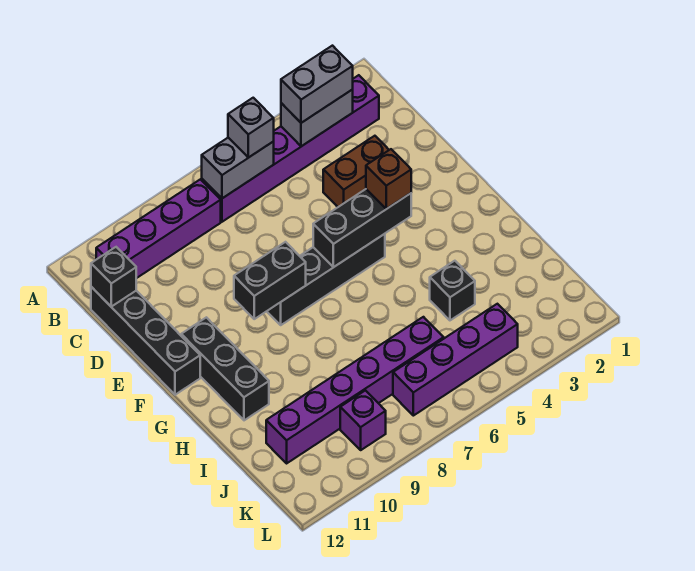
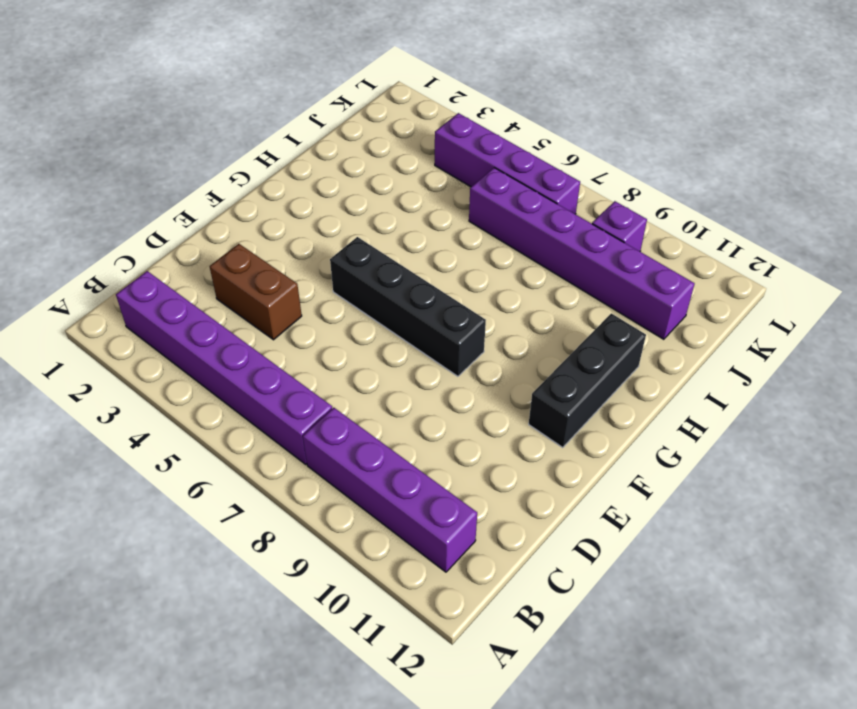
none -> black brick C12:F12 level 1
none -> black brick I4 level 1
none -> grey brick B3:B4 level 2

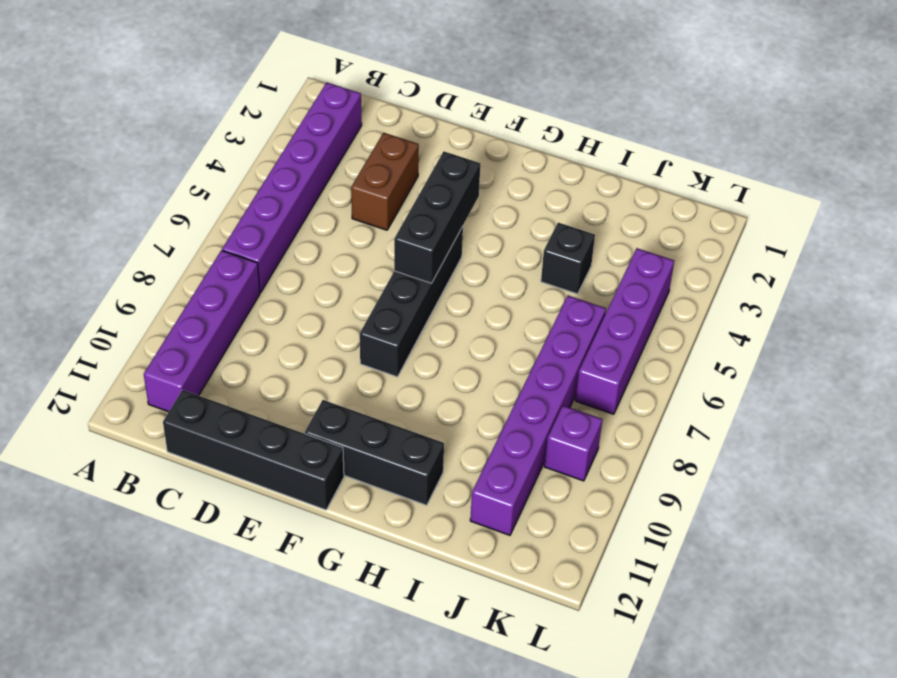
none -> grey brick B3:B4 level 2
none -> grey brick B6:B7 level 2
none -> black brick C12 level 2

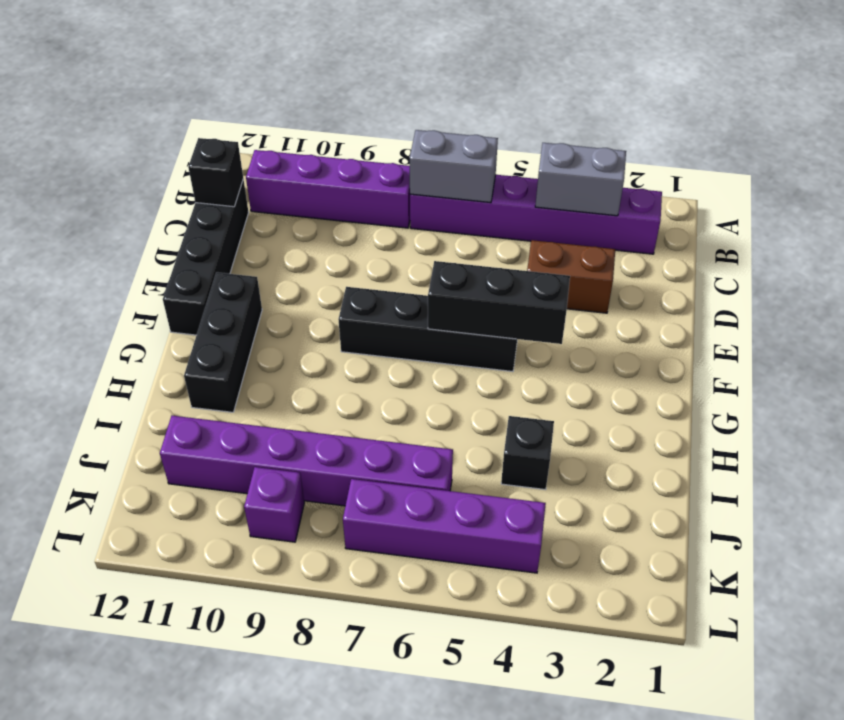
none -> black brick F8:F9 level 2
none -> grey brick B3:B4 level 3
none -> grey brick B6 level 3

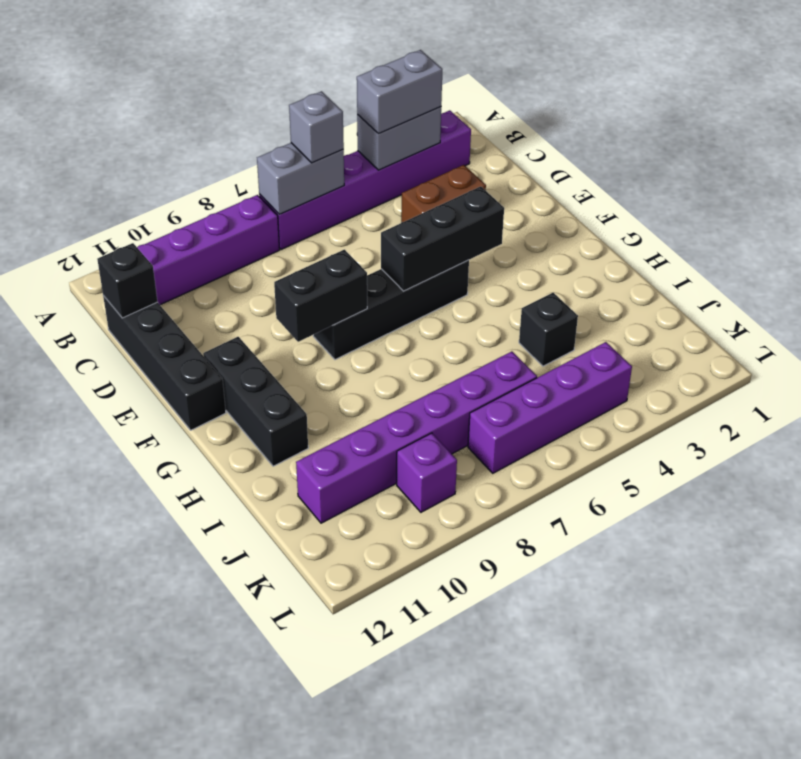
none -> brown brick F4 level 3

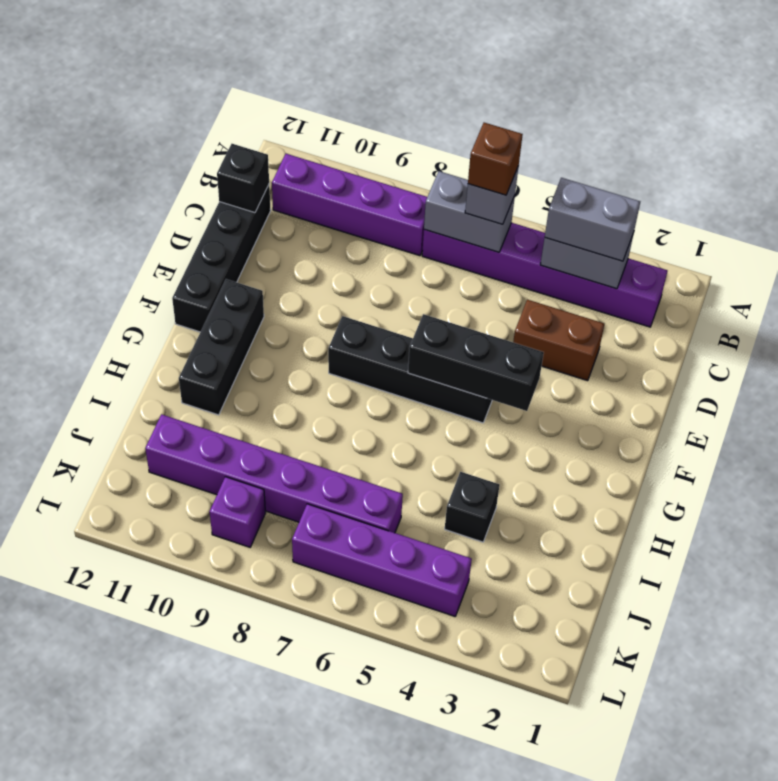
brown brick B6 level 4 -> brown brick F4 level 3
none -> black brick F8:F9 level 2

